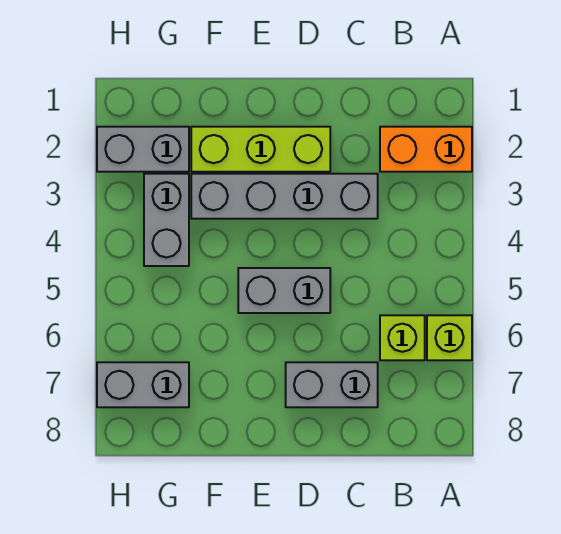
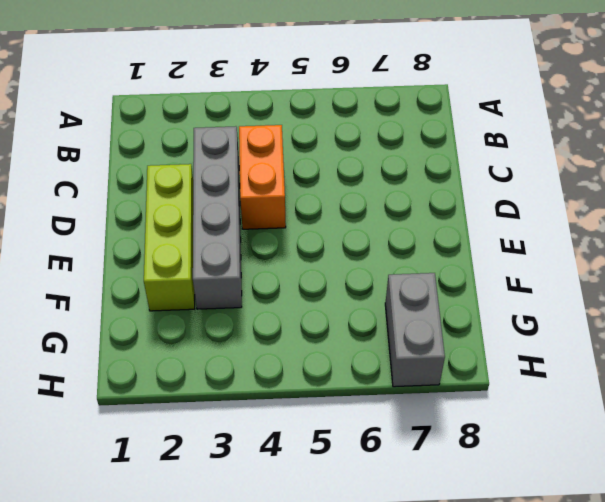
orange brick C4:D4 level 1 -> orange brick A2:B2 level 1
none -> lime brick A6 level 1
none -> lime brick B6 level 1

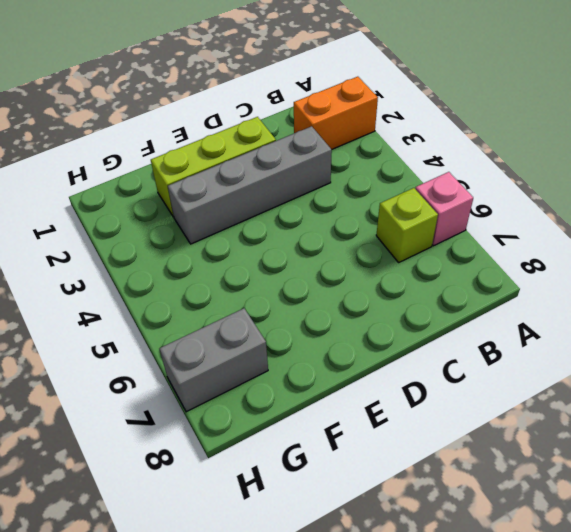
pink brick A6 level 1 -> lime brick A6 level 1
none -> grey brick C7:D7 level 1
none -> grey brick D5:E5 level 1

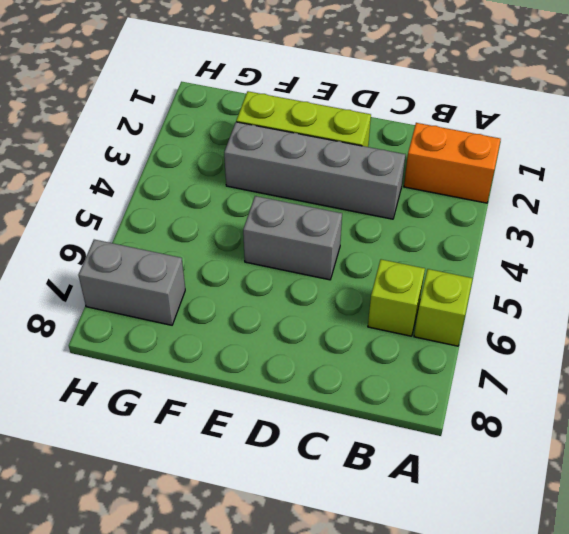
none -> grey brick C7:D7 level 1
none -> grey brick G2:H2 level 1

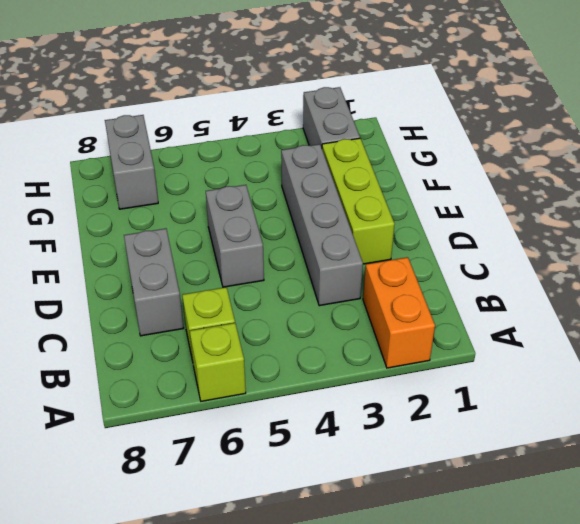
none -> grey brick G3:G4 level 1

